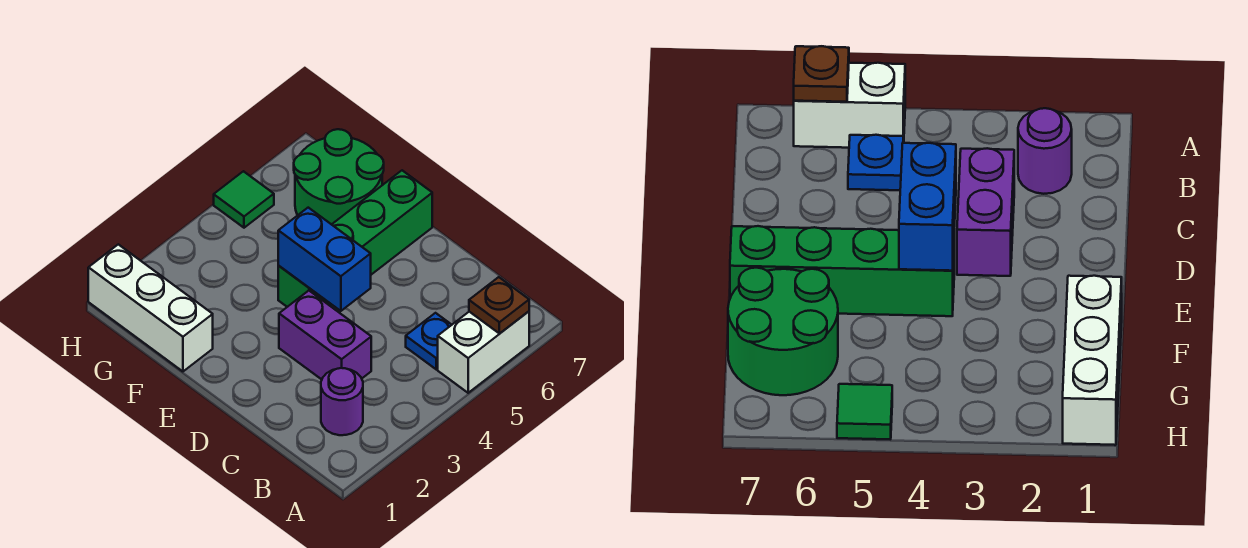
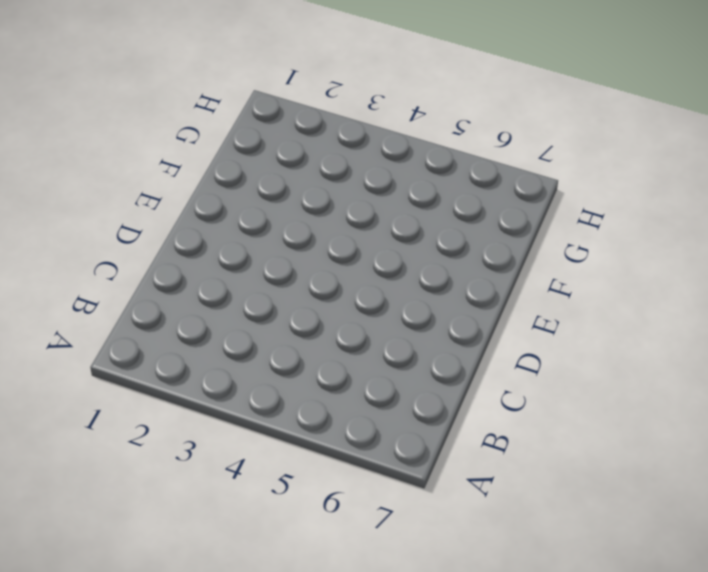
none -> white brick A5:A6 level 1
none -> purple round brick B2 level 1

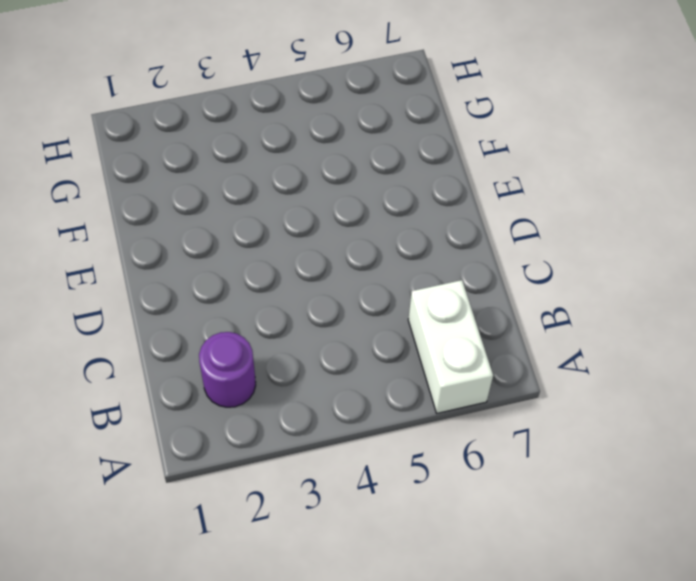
white brick A6:B6 level 1 -> white brick A5:A6 level 1
none -> blue plate B5 level 1
none -> purple brick C3:D3 level 1

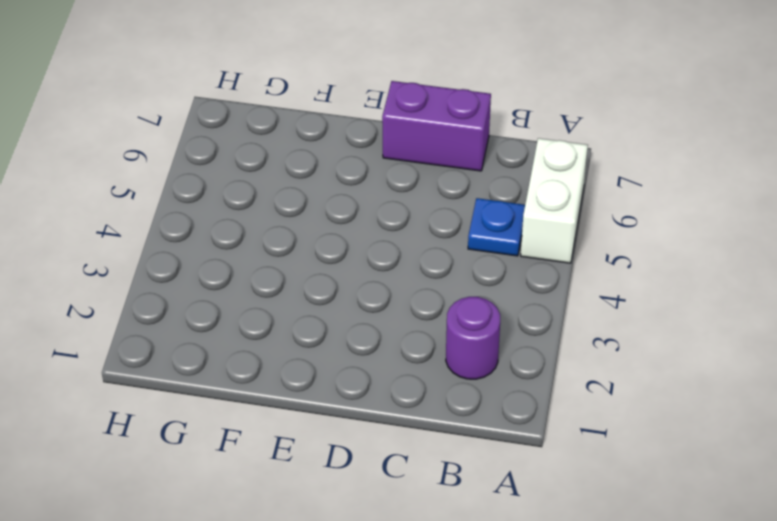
purple brick C7:D7 level 1 -> purple brick C3:D3 level 1
none -> green brick E4:E7 level 1
none -> white brick F1:H1 level 1

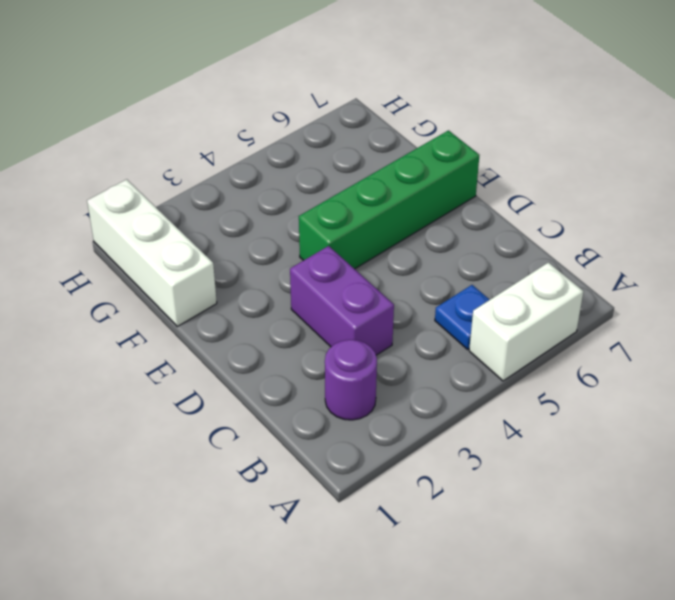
none -> green round brick F6:G7 level 1
none -> green tile H5 level 1

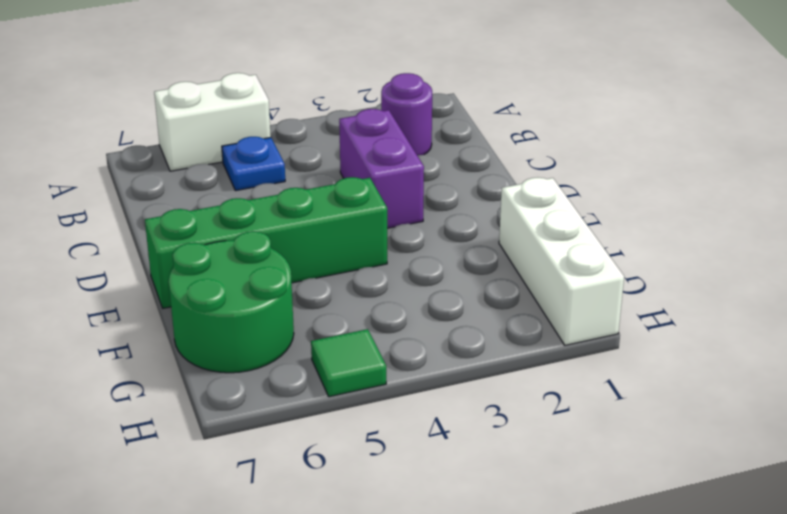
none -> brown plate A6 level 2
none -> blue brick D4:E4 level 2

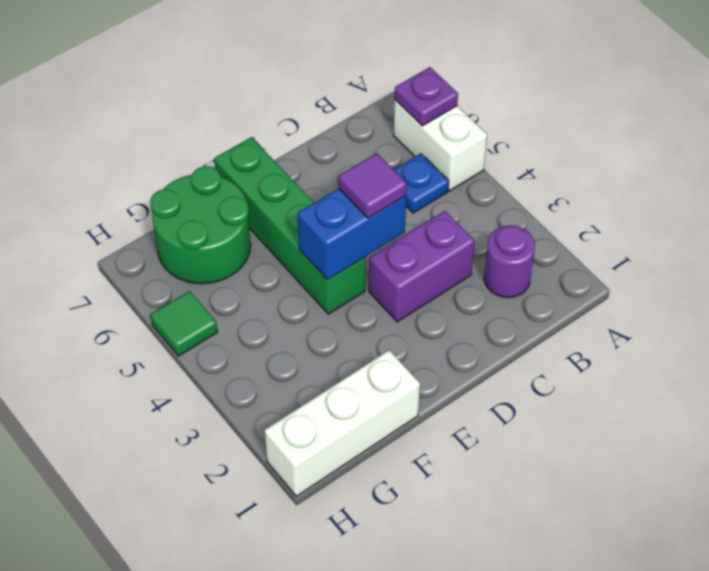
purple plate A6 level 2 -> brown plate A6 level 2
purple tile D4 level 3 -> none

